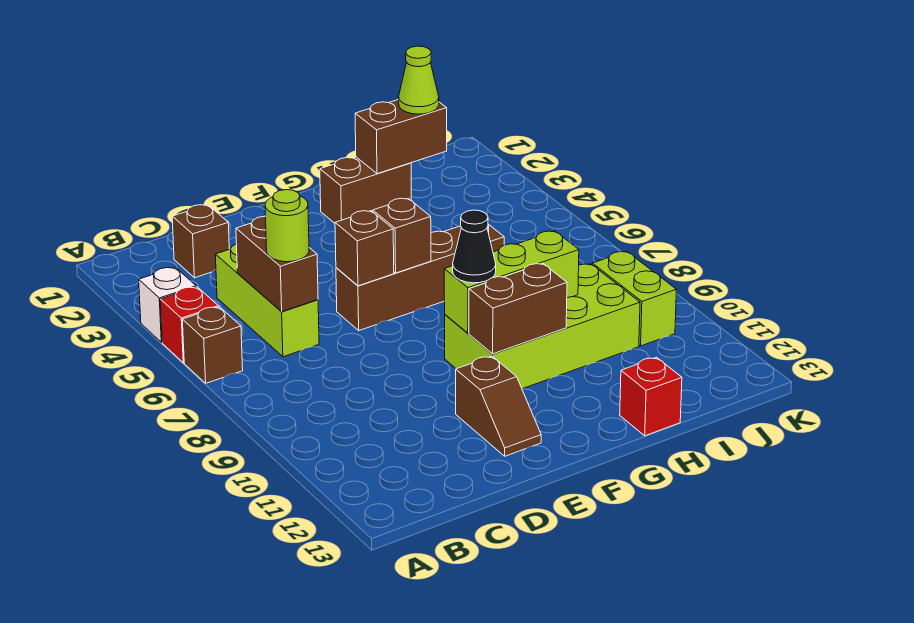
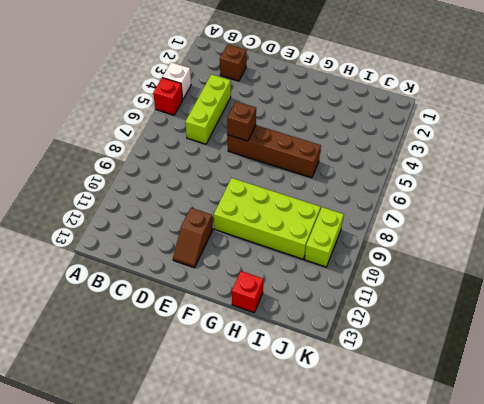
none -> brown brick A6 level 1
none -> brown brick G2:H2 level 1
none -> brown brick C5:C6 level 2

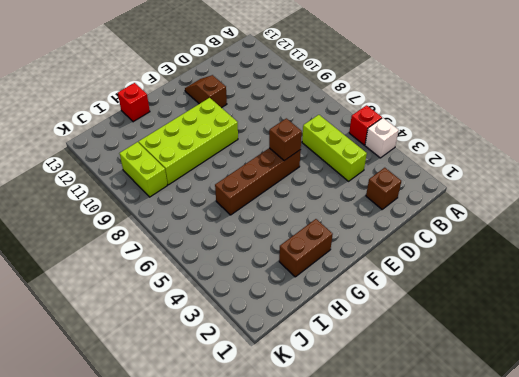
none -> brown brick A6 level 1
none -> brown brick C5:C6 level 2
none -> brown brick F6 level 2

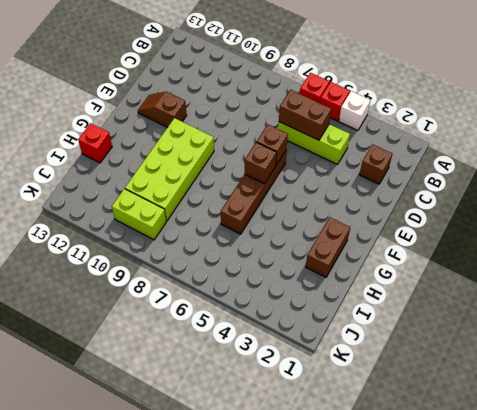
red brick A6 level 1 -> brown brick A6 level 1
none -> lime brick F9:H9 level 2
none -> brown brick F10:G10 level 2
none -> brown brick H2:I2 level 2

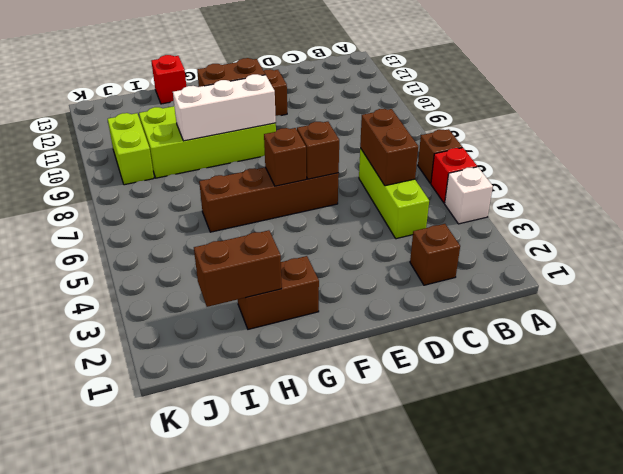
white brick F9:H9 level 2 -> lime brick F9:H9 level 2
none -> lime round brick C6 level 3
none -> black cone F9 level 3
none -> lime cone I2 level 3

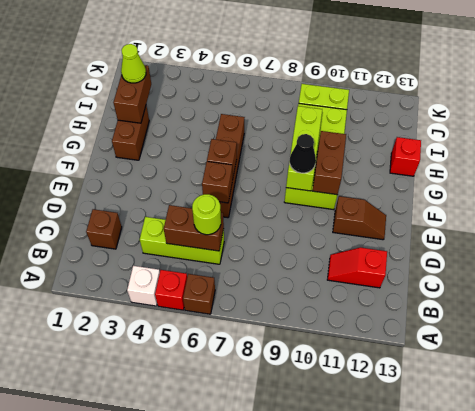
red slope C11:C12 level 1 top 12 -> none

